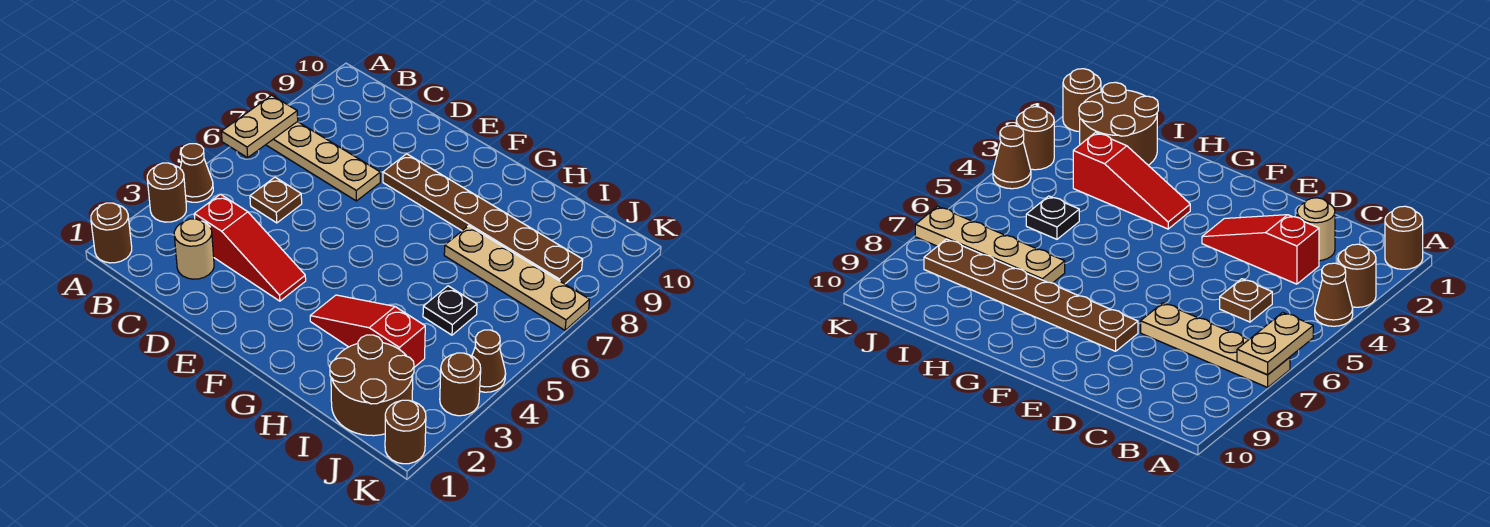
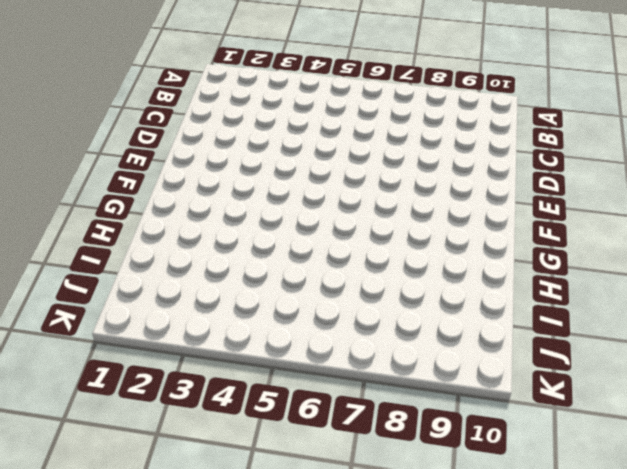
none -> brown round brick A1 level 1
none -> brown round brick A3 level 1
none -> brown cone A4 level 1

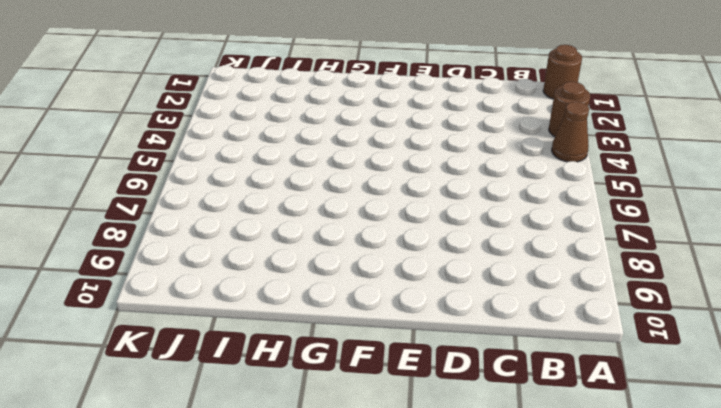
none -> tan plate A7:D7 level 1
none -> tan round brick C2 level 1
none -> red slope C3:E3 level 1 top C

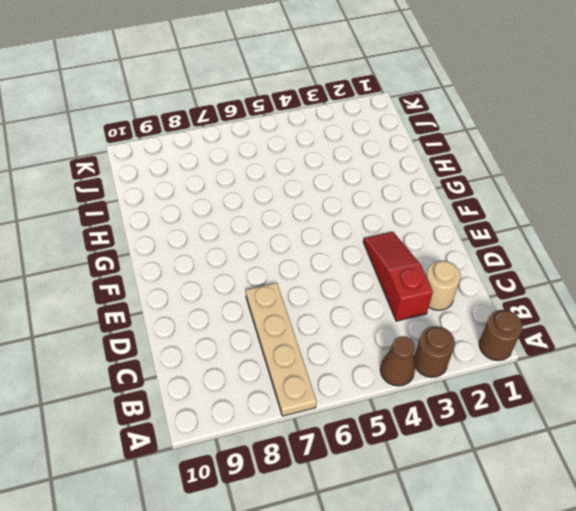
none -> brown plate C5 level 1
none -> brown plate E8:J8 level 1
none -> red slope G3:I3 level 1 top I

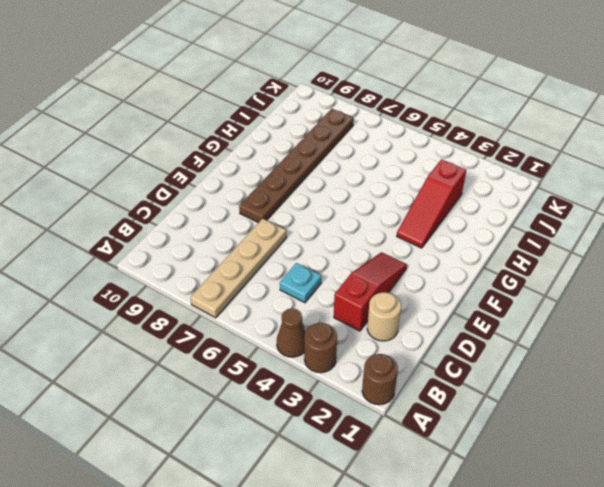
cyan plate C5 level 1 -> brown plate C5 level 1
none -> tan plate H7:K7 level 1
none -> brown round brick I1:J2 level 1
none -> black plate I5 level 1

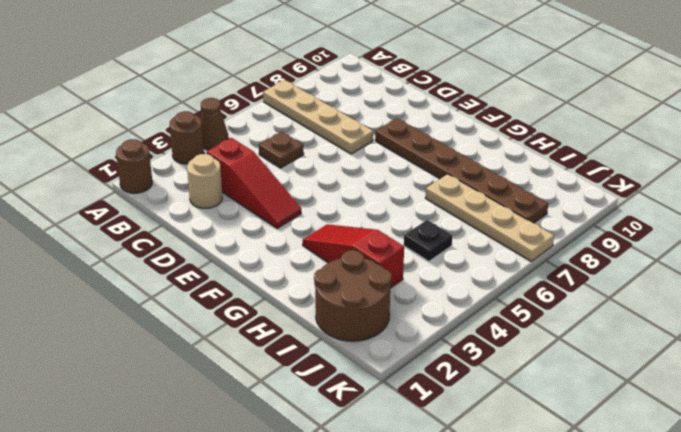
none -> brown round brick K1 level 1
none -> brown round brick K3 level 1
none -> brown cone K4 level 1

